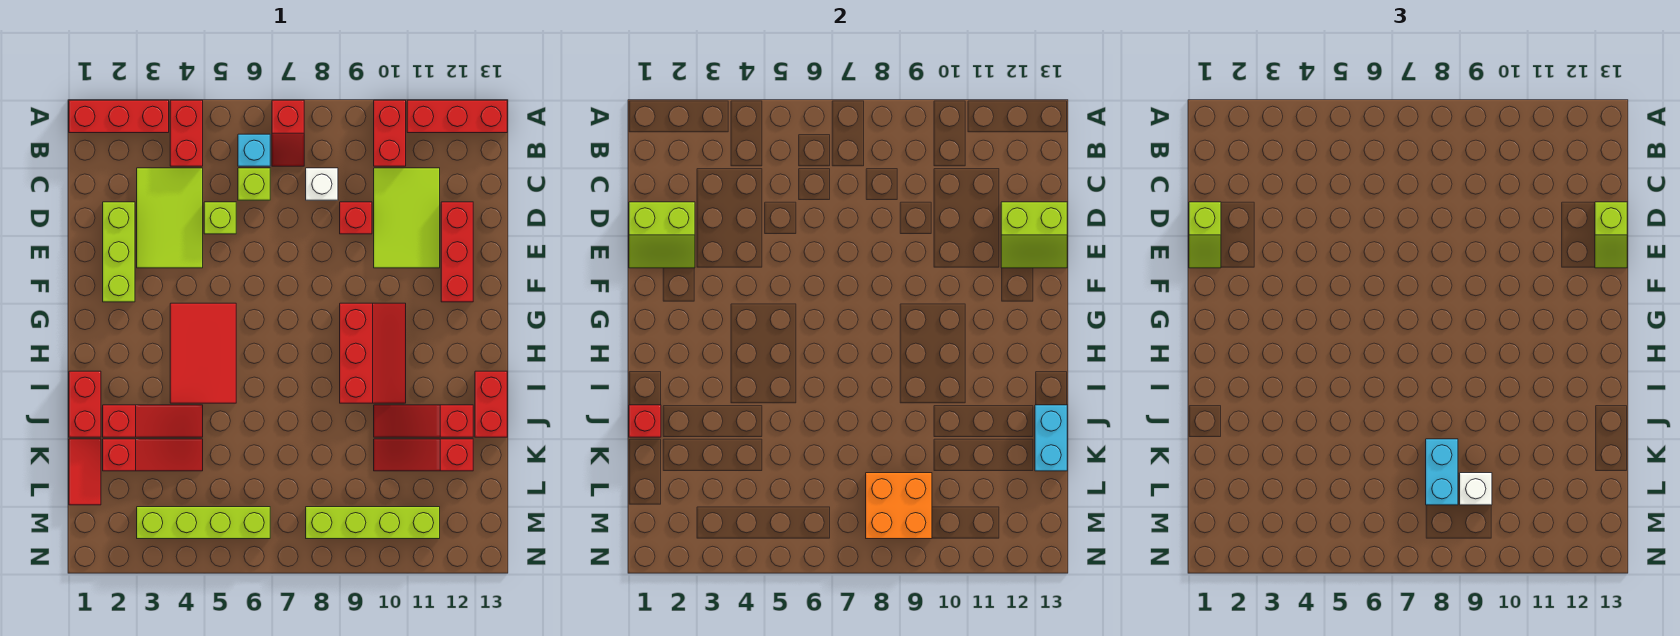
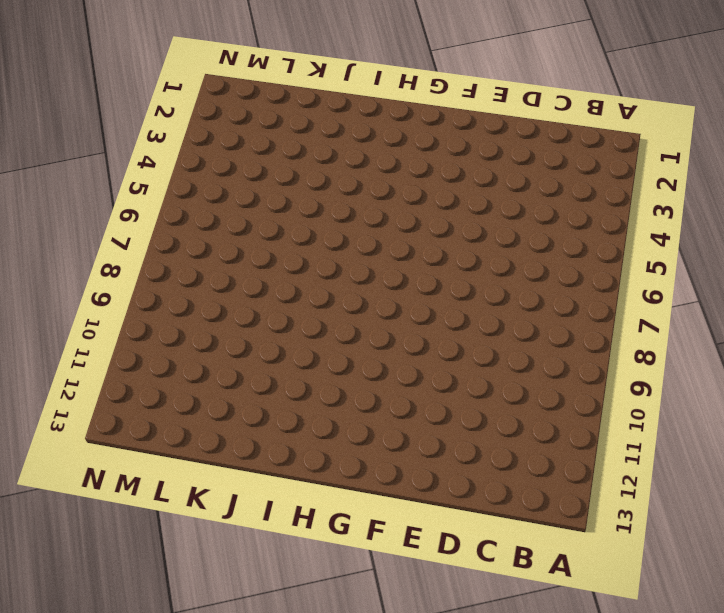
none -> red brick A1:A3 level 1
none -> red brick A4:B4 level 1
none -> red slope A7:B7 level 1 top A
none -> red brick A10:B10 level 1

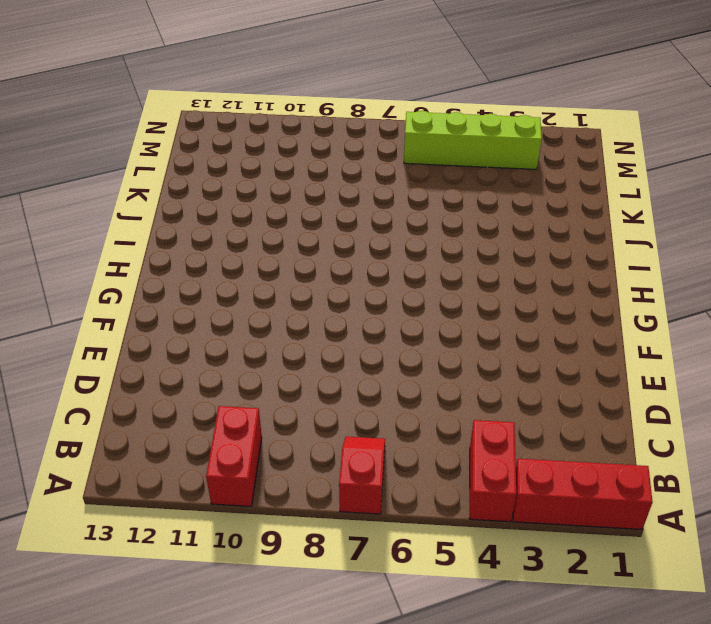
none -> red brick A11:A13 level 1
none -> cyan brick B6 level 1
none -> lime tile C3:E4 level 1
none -> lime brick C6 level 1

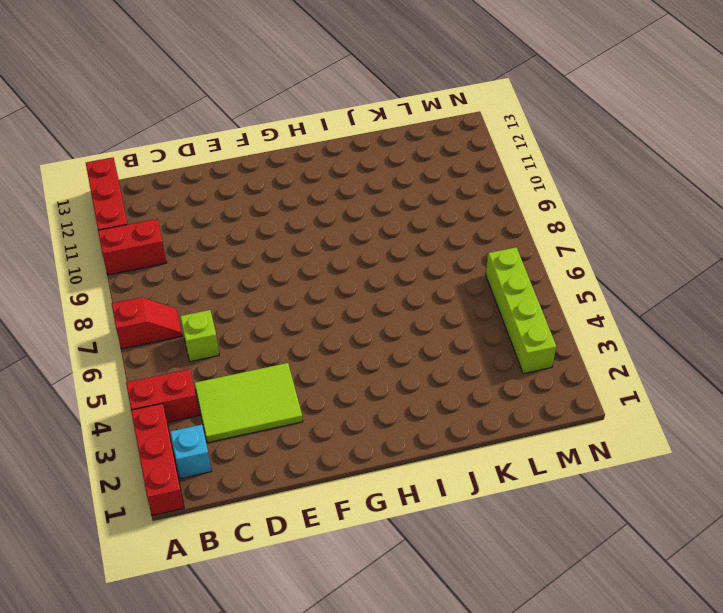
cyan brick B2 level 1 -> cyan brick B6 level 1
none -> white brick C8 level 1
none -> lime tile C10:E11 level 1
none -> lime brick D2:F2 level 1
none -> lime brick D5 level 1

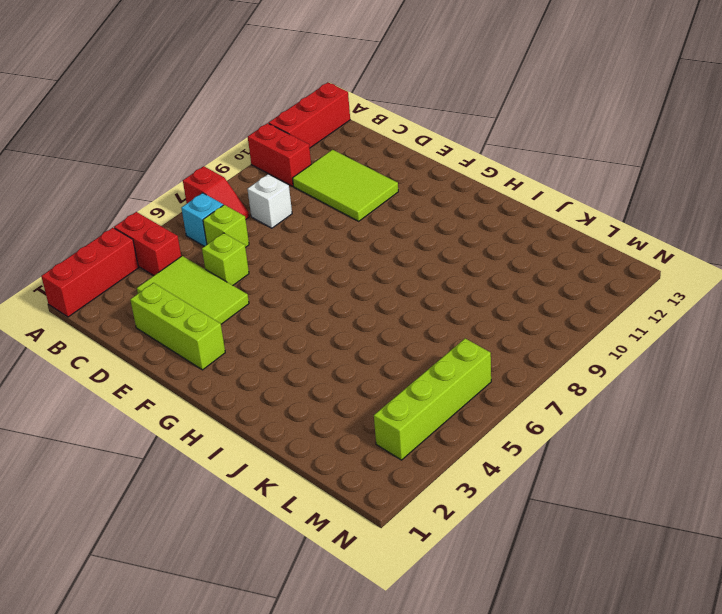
none -> red brick D9 level 1
none -> red brick D12:F12 level 1
none -> red tile G4:I5 level 1
none -> red slope G9:I10 level 1 top 9

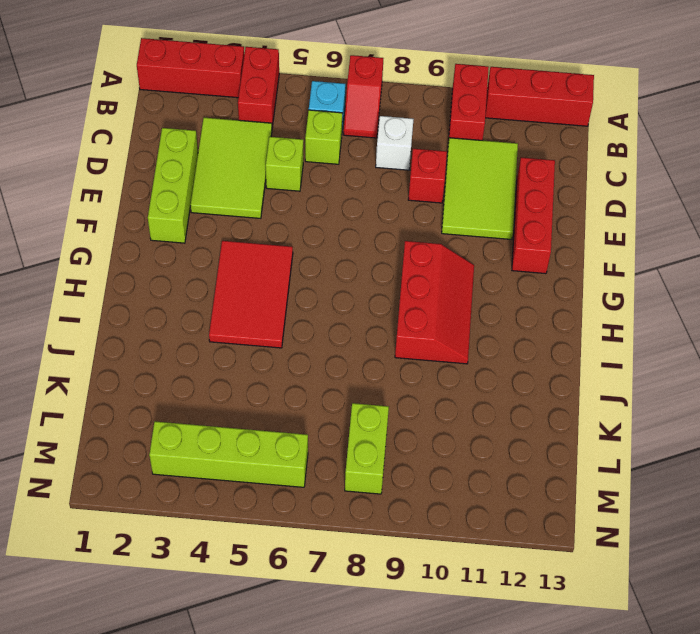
lime brick L8:M8 level 1 -> lime brick M8:M11 level 1
none -> red brick I1:J1 level 1
none -> red brick I13:J13 level 1
none -> red slope J2:J4 level 1 top 2
none -> red slope J10:J12 level 1 top 12

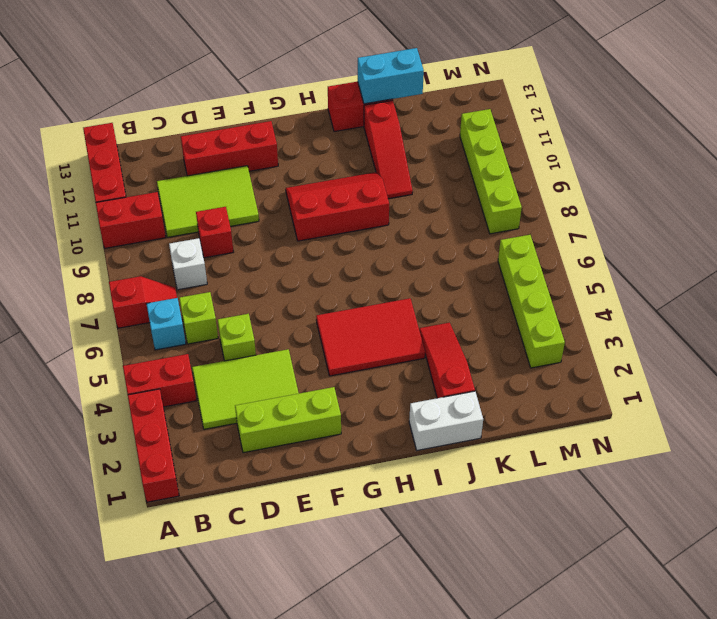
white brick I1:J1 level 1 -> red brick I1:J1 level 1
none -> red tile K1:L1 level 1
none -> red slope K2:K4 level 1 top 2
none -> red slope K10:K12 level 1 top 12
none -> lime slope D1:E2 level 2 top D

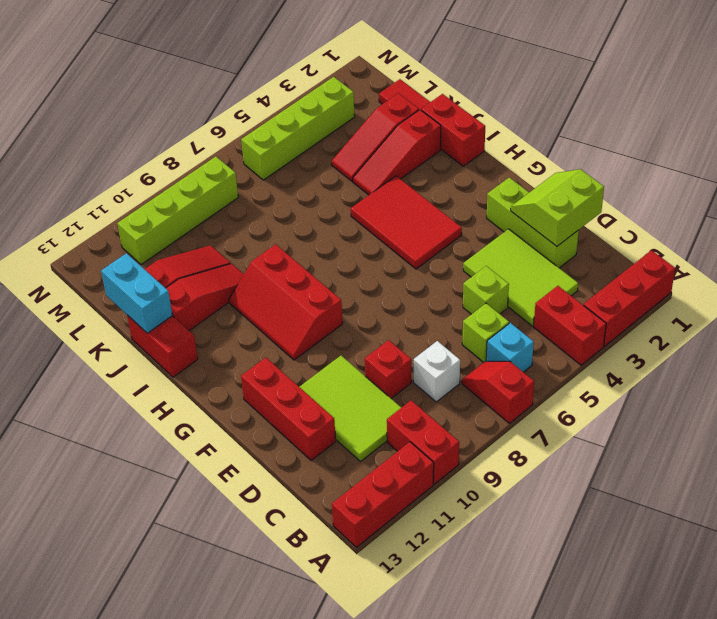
none -> lime slope D12:E13 level 2 top D
none -> red brick J1 level 2
none -> orange brick L8:M9 level 2
none -> lime slope D1:E1 level 3 top D

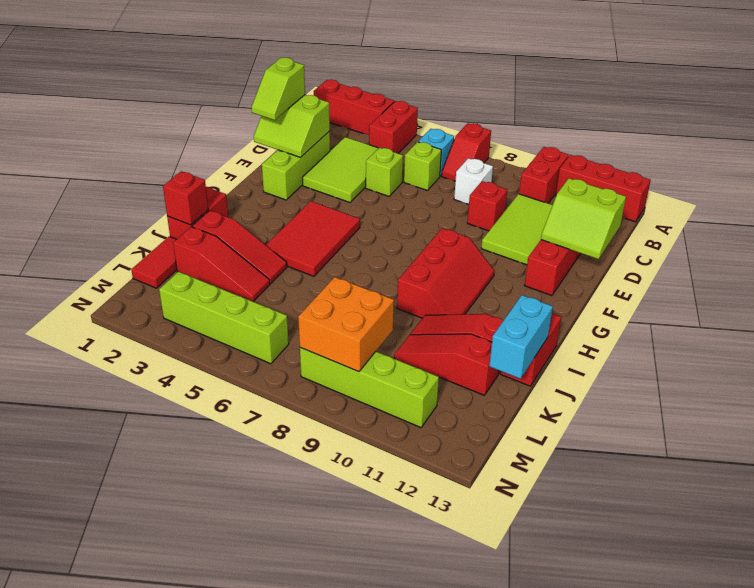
none -> lime slope D13:E13 level 3 top D
none -> cyan brick K8:L8 level 3
none -> white brick L9 level 3

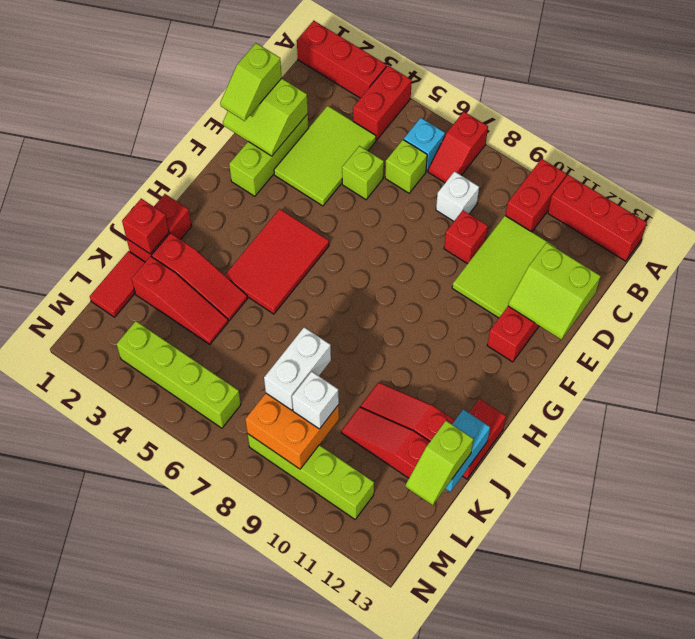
white brick K8:L8 level 3 -> cyan brick K8:L8 level 3
lime slope K13:L13 level 3 top K -> lime slope D13:E13 level 3 top D
none -> red slope G9:I10 level 1 top 9

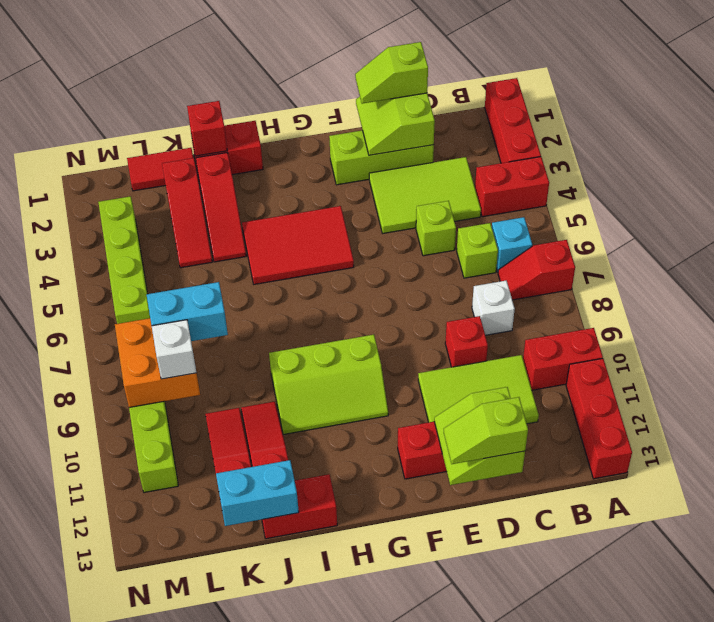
lime slope G9:I10 level 1 top 9 -> red slope G9:I10 level 1 top 9

